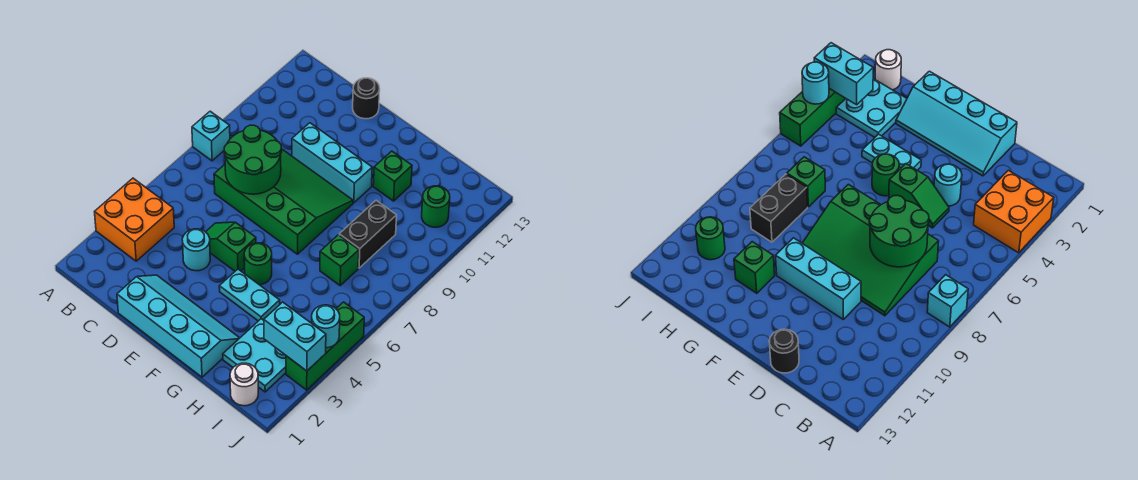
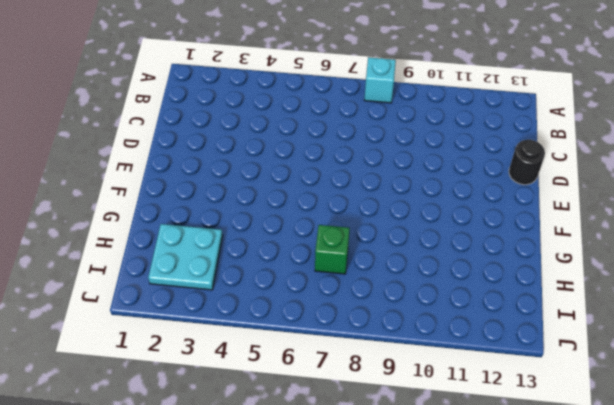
none -> orange brick A3:B4 level 1
none -> green slope C7:F9 level 1 top 7
none -> cyan slope D1:G2 level 1 top 1

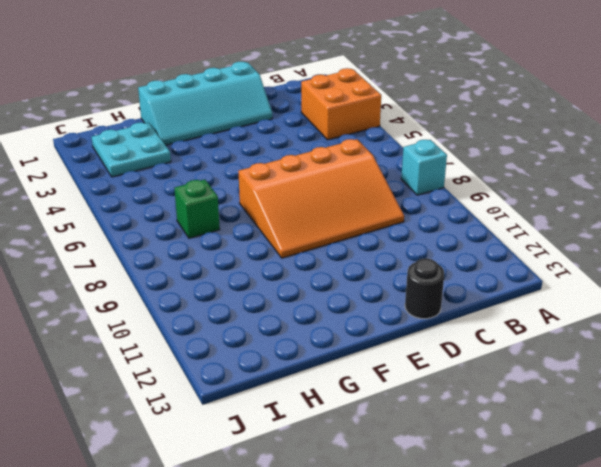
orange slope C7:F9 level 1 top 7 -> green slope C7:F9 level 1 top 7
none -> cyan round brick D4 level 1
none -> green slope D5:E5 level 1 top E
none -> cyan brick D10:F10 level 1

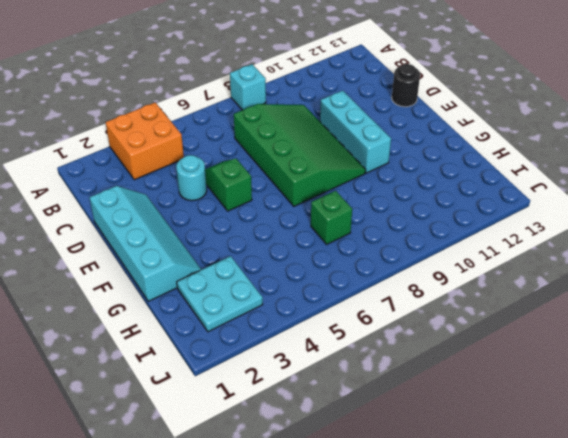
none -> cyan plate F4:G4 level 1
none -> green round brick F5 level 1
none -> green brick G11 level 1

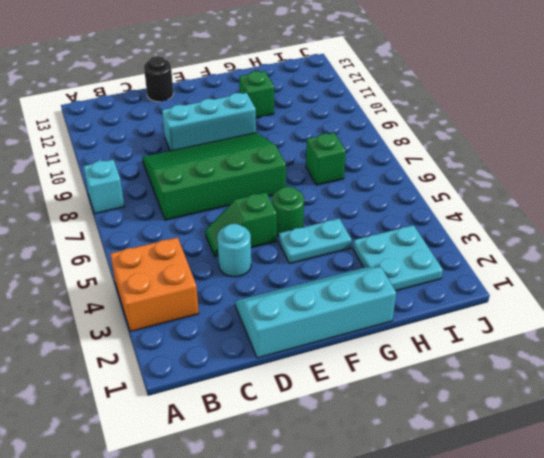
none -> black brick H8:H9 level 1
none -> white round brick I1 level 1
none -> green round brick I11 level 1

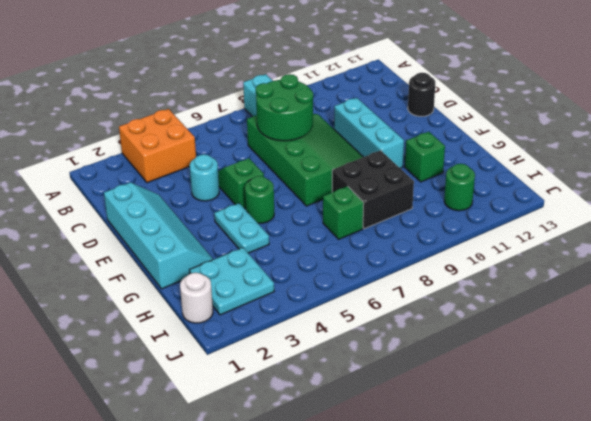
black brick G8:H9 level 1 -> black brick H8:H9 level 1
none -> green brick J3:J5 level 1
none -> cyan brick I3:J3 level 2
none -> cyan round brick J4 level 2

